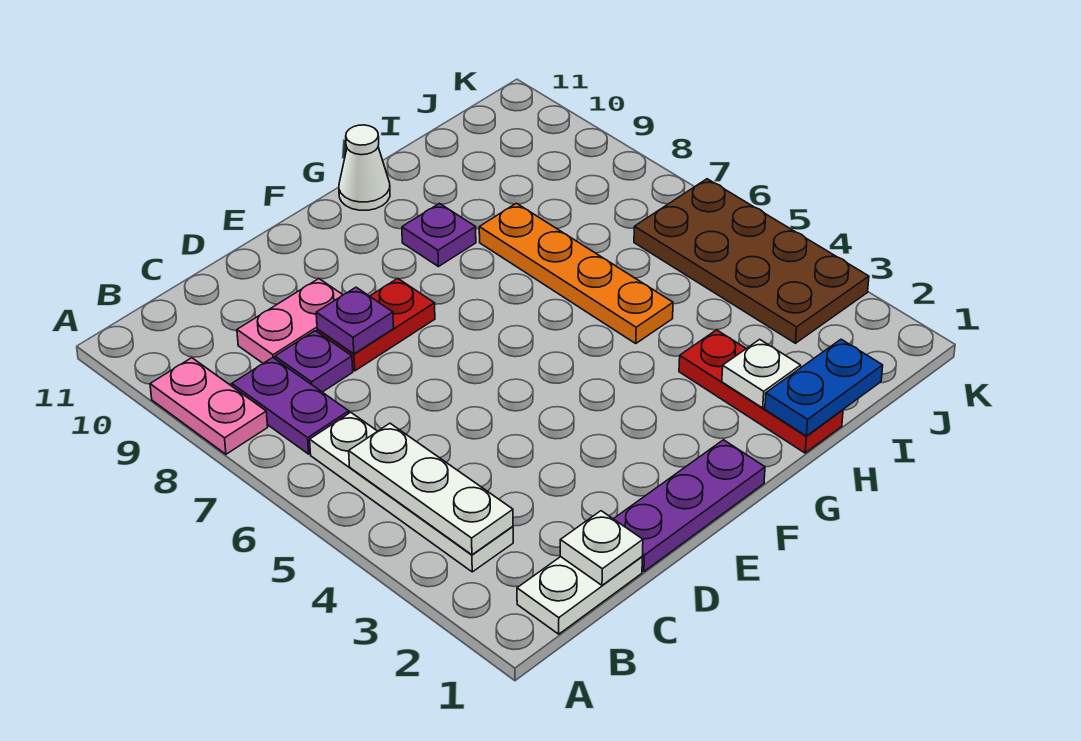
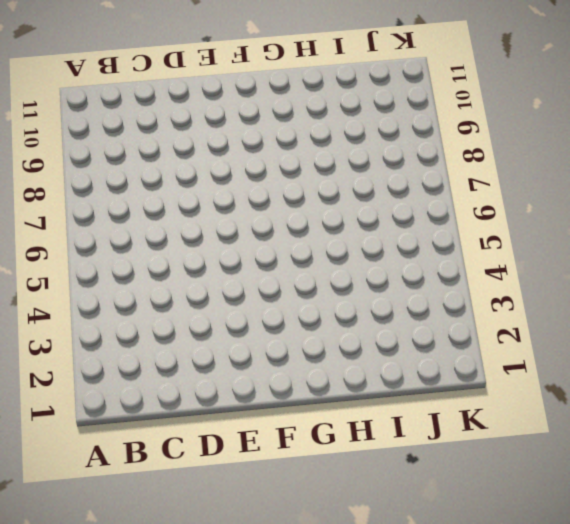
none -> pink plate A8:A9 level 1
none -> white plate B1:C1 level 1
none -> white plate B3:B6 level 1

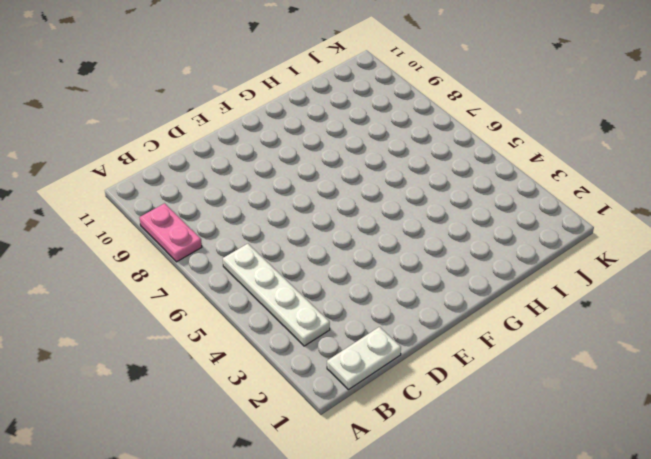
none -> purple plate B7:B8 level 1
none -> purple plate C8 level 1
none -> pink plate C9:D9 level 1

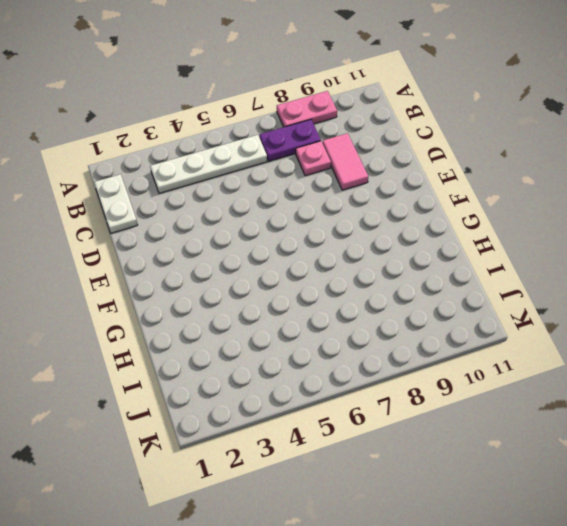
pink plate C8 level 1 -> purple plate C8 level 1
pink tile C9:D9 level 1 -> pink plate C9:D9 level 1
none -> purple plate D1:F1 level 1
none -> red plate D8:E8 level 1
none -> purple plate G9 level 1

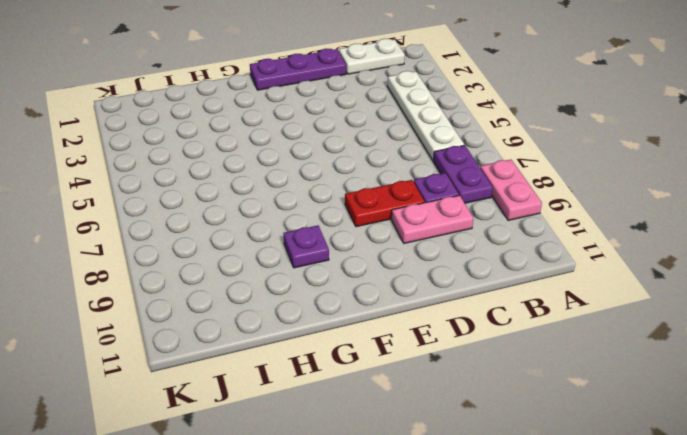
none -> white cone G11 level 1
none -> red plate H1:H3 level 1
none -> orange plate H5:H8 level 1

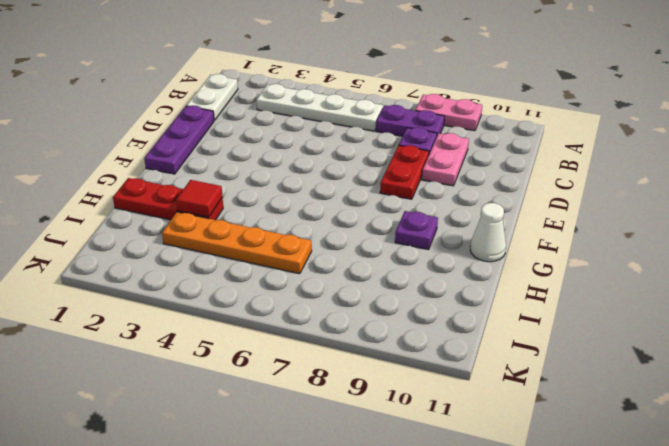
red tile H3 level 2 -> none
orange plate I3:I6 level 1 -> orange plate H5:H8 level 1
none -> brown plate J3:K6 level 1
none -> white plate B3:B5 level 2
none -> white plate C1 level 2

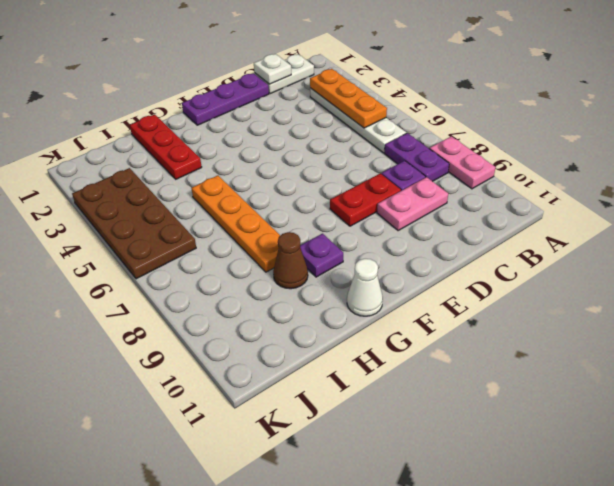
orange plate B3:B5 level 2 -> white plate B3:B5 level 2
brown cone H9 level 1 -> none
none -> purple plate D8 level 2
none -> blue plate H1:I1 level 2
none -> white plate H2 level 2

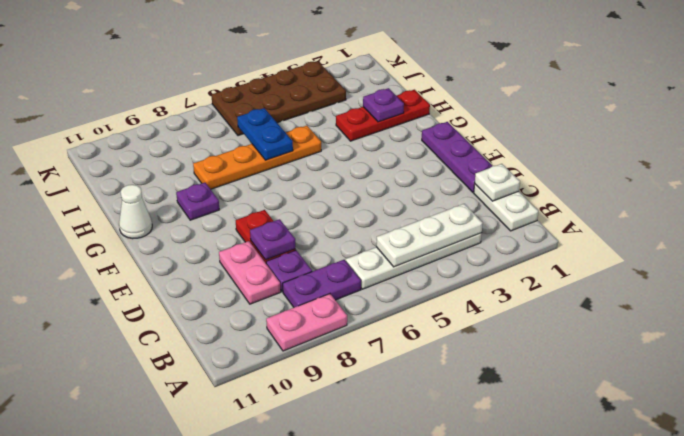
purple plate H2 level 2 -> white plate H2 level 2
blue plate H6:I6 level 2 -> blue plate H1:I1 level 2

